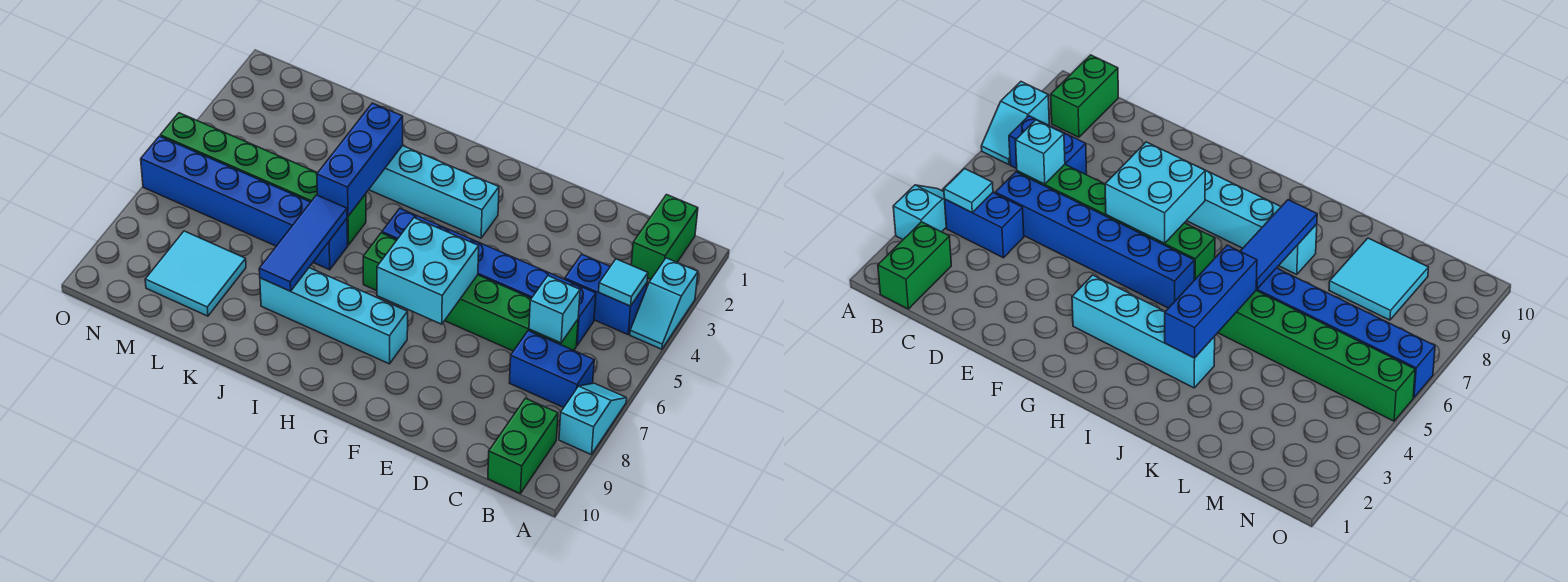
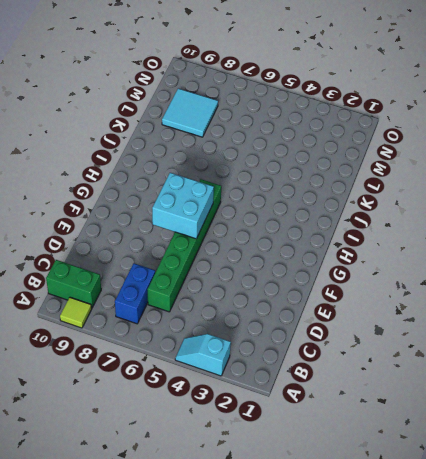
lime tile A9 level 1 -> none
none -> cyan slope A7:A8 level 1 top 8
none -> green brick B1:B2 level 1
none -> blue brick B4:C4 level 1

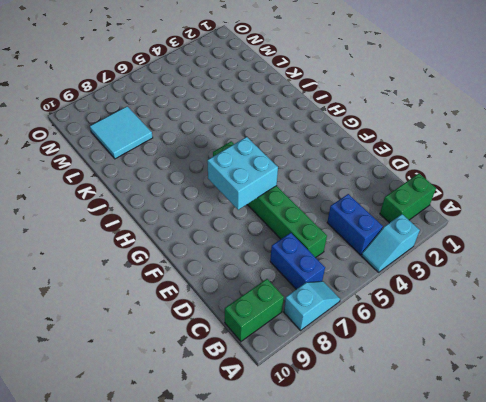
none -> blue brick C5:H5 level 1
none -> cyan brick G3:J3 level 1
none -> cyan brick G8:J8 level 1

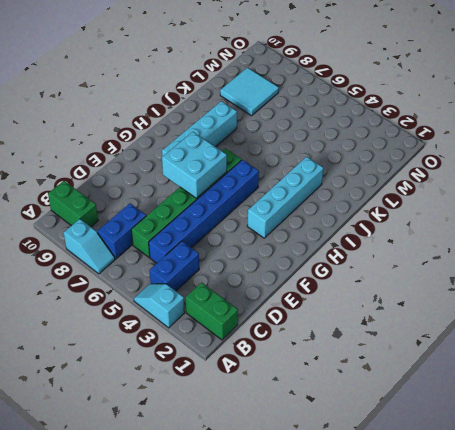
none -> green brick J5:O5 level 1
none -> blue brick J6:O6 level 1
none -> cyan tile B4 level 2

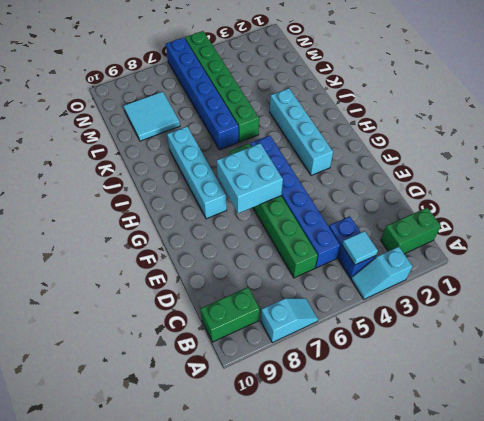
none -> blue brick B7:C7 level 1
none -> cyan brick C6 level 2
none -> blue brick J3:J5 level 2

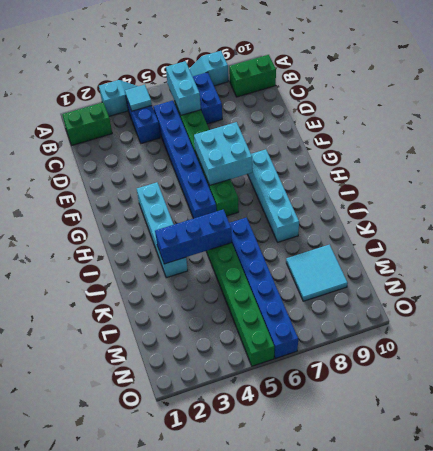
cyan brick B6:C6 level 2 -> cyan brick C6 level 2
none -> blue tile J6:J8 level 2

